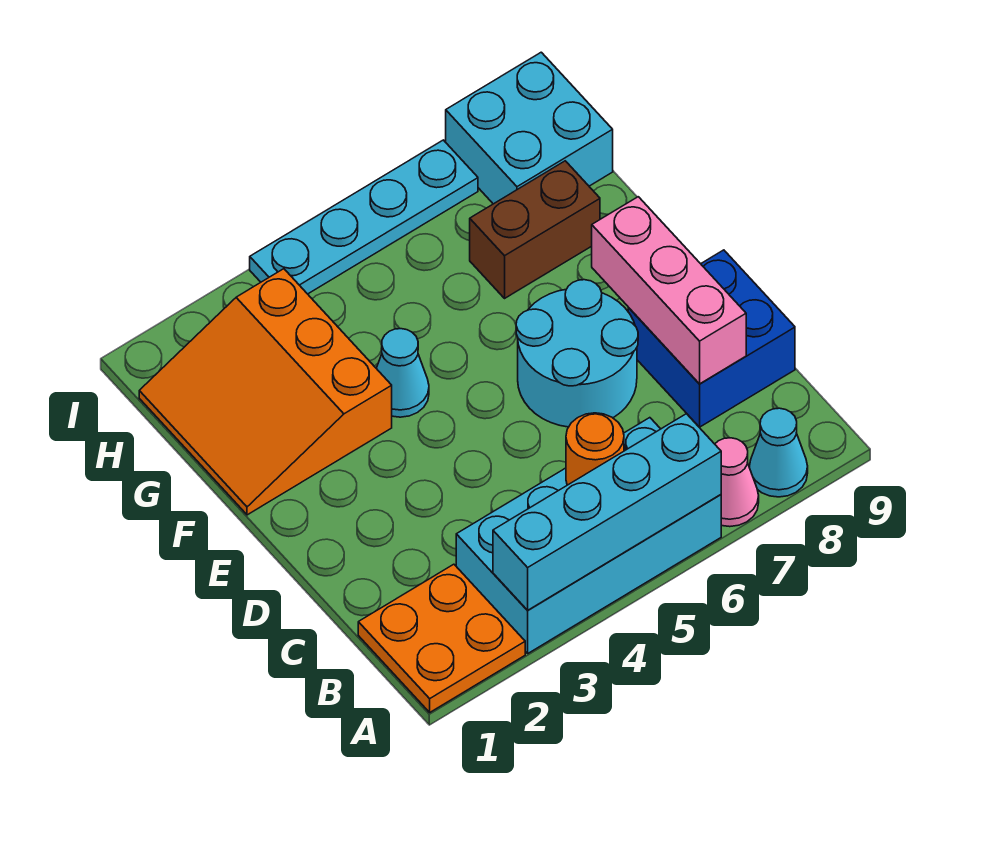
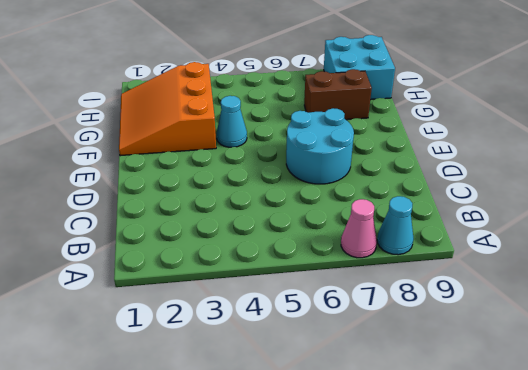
none -> orange plate A1:B2 level 1
none -> cyan brick A3:B6 level 1
none -> blue brick C8:D9 level 1

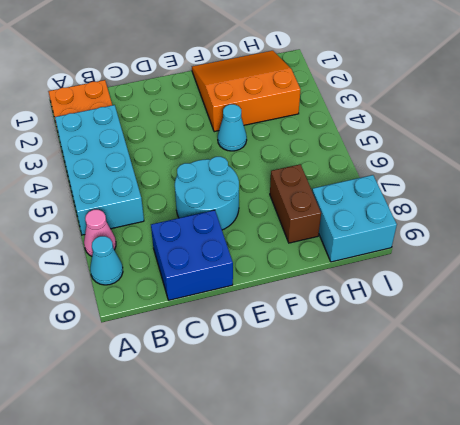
none -> cyan plate I4:I7 level 1
none -> cyan brick A3:A6 level 2
none -> orange round brick B5 level 2

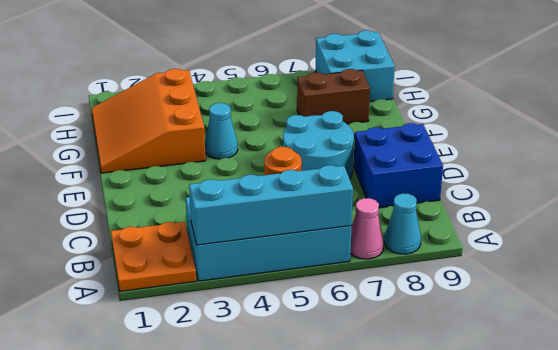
none -> cyan plate I4:I7 level 1
none -> pink brick C8:E8 level 2

